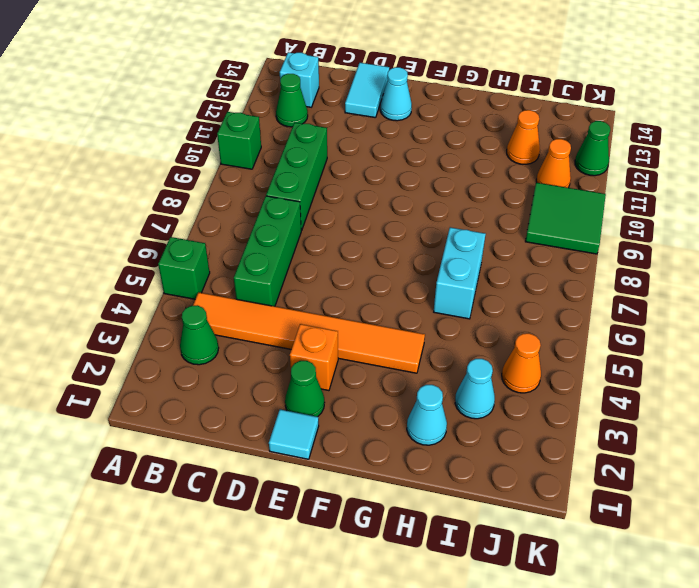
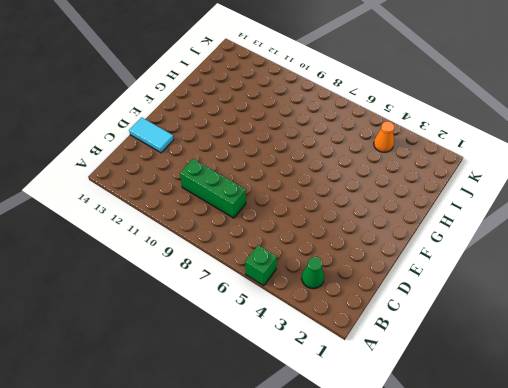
none -> green brick A10 level 1
none -> orange tile B4:G4 level 1
none -> green cone B12 level 1

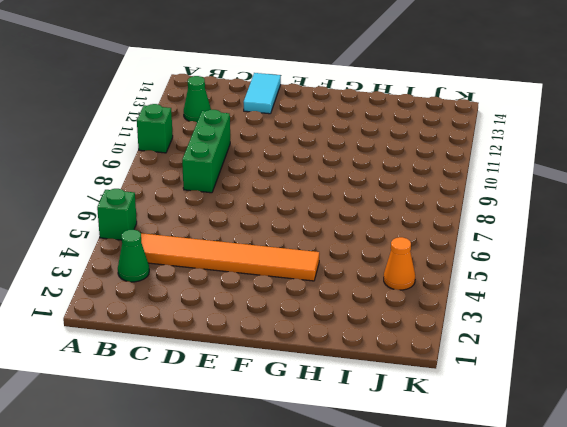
none -> cyan brick B13 level 1
none -> green brick C5:C7 level 1
none -> cyan tile E1 level 1

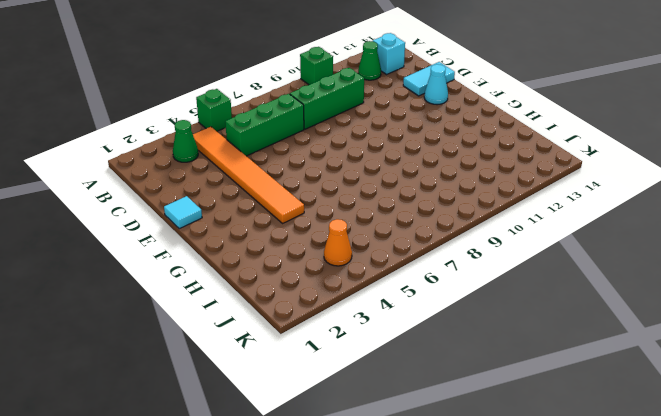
none -> green cone E2 level 1
none -> orange brick E3 level 1
none -> cyan cone H2 level 1

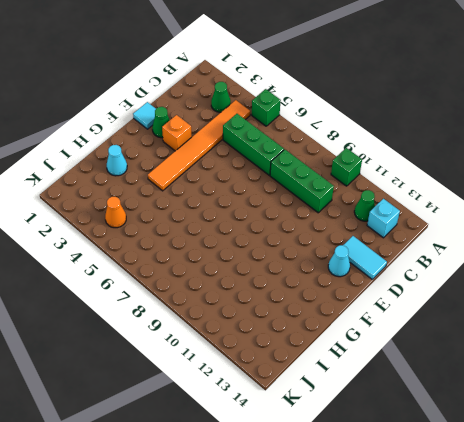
none -> cyan brick H6:H7 level 1
none -> cyan cone I3 level 1
none -> orange cone I12 level 1

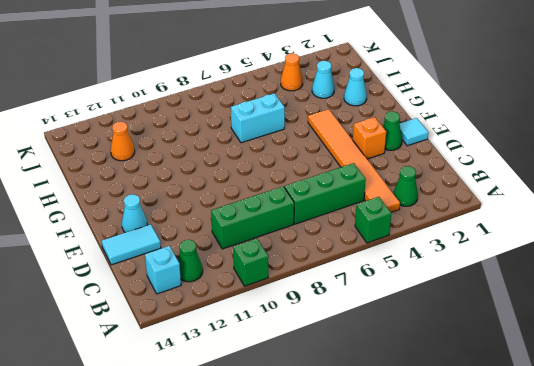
none -> green tile J9:K10 level 1
none -> orange cone J11 level 1
none -> green cone K12 level 1

